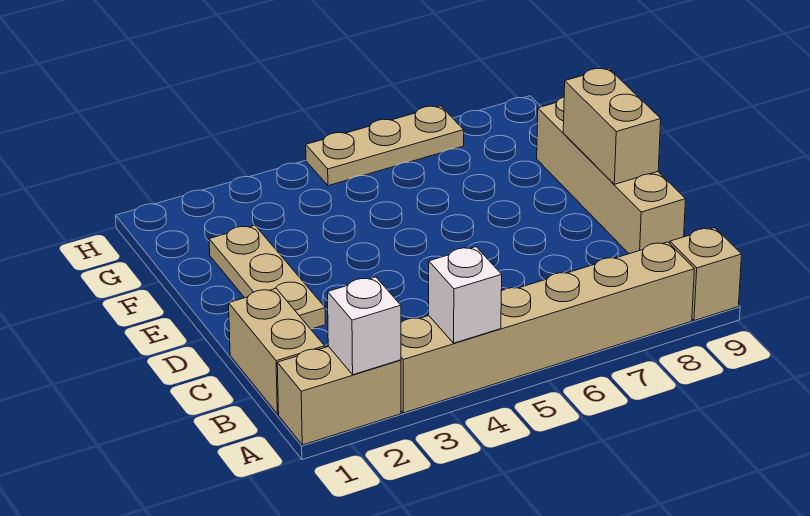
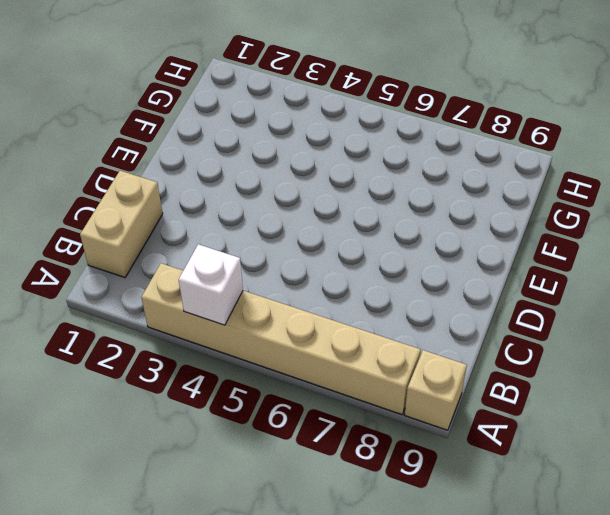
none -> tan brick A1:A2 level 1
none -> tan brick C9:F9 level 1

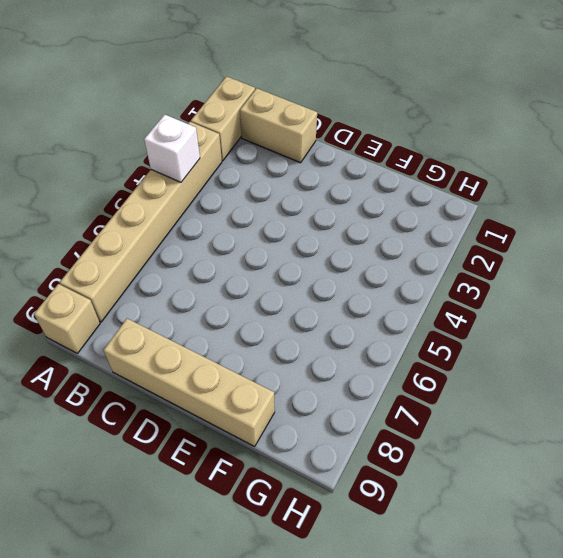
none -> tan plate D2:F2 level 1
none -> tan plate H5:H7 level 1

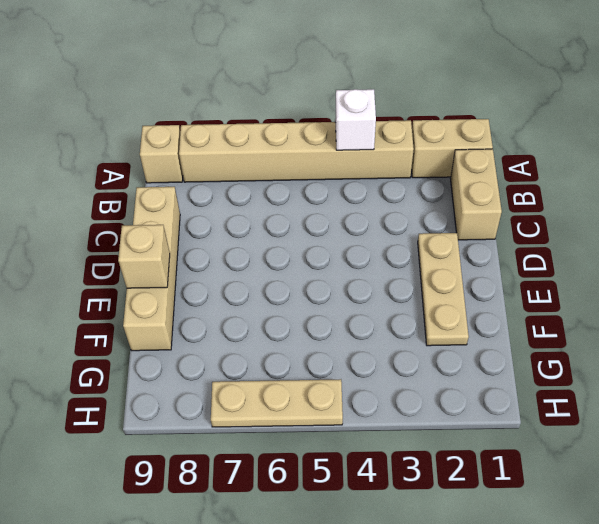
tan brick E9 level 2 -> tan brick D9:E9 level 2
none -> white brick A2 level 2

